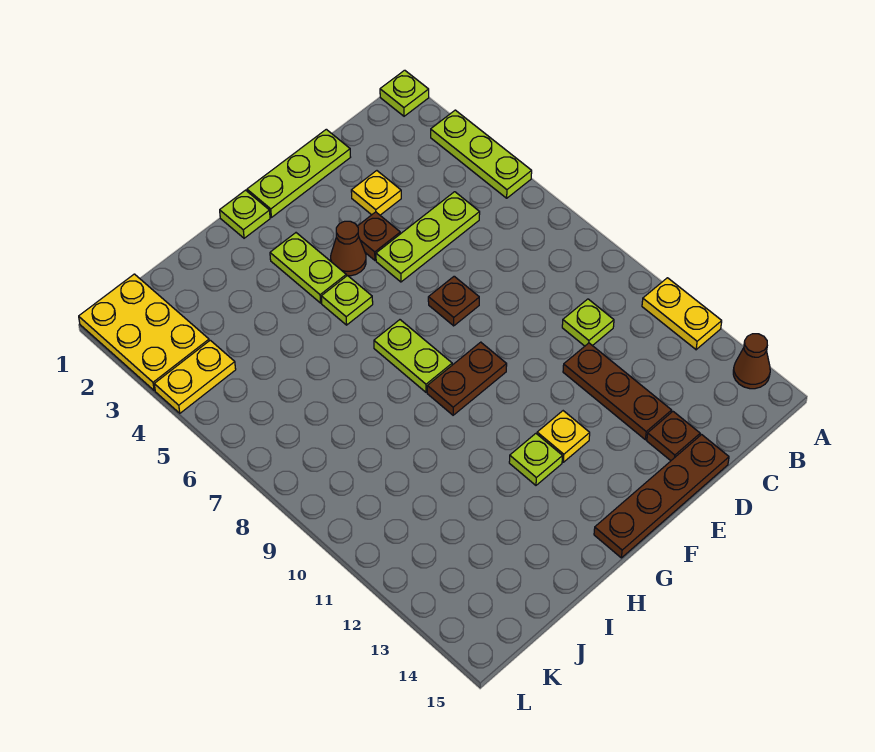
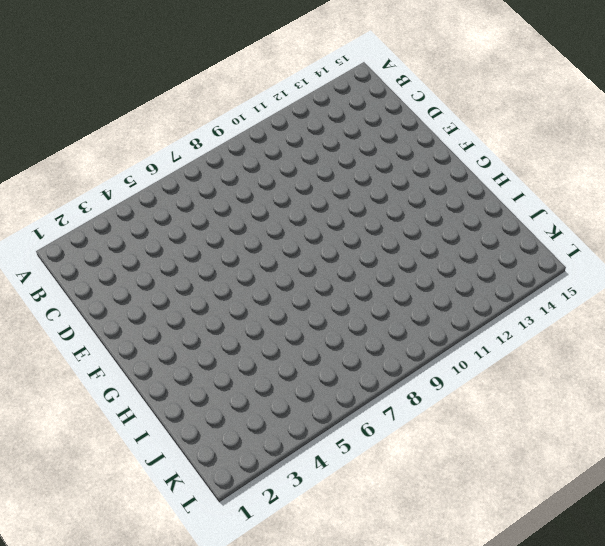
none -> lime plate A1 level 1
none -> lime plate A3:A5 level 1
none -> yellow plate A11:A12 level 1

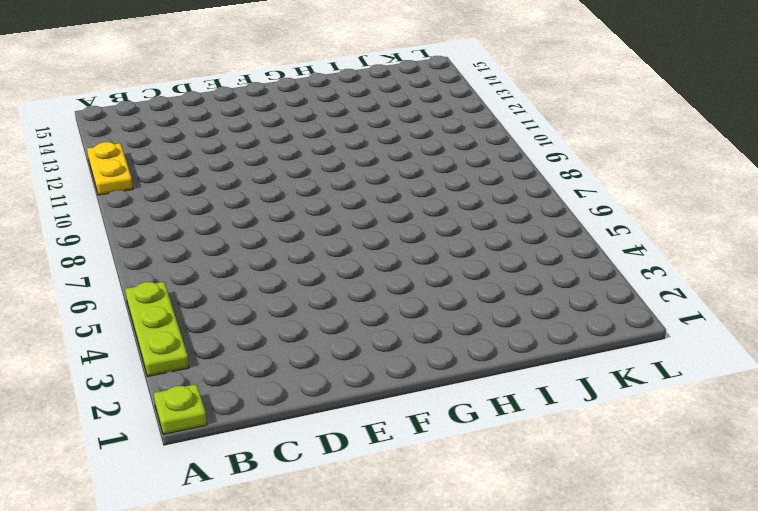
none -> brown cone A14 level 1
none -> lime plate C5:E5 level 1
none -> lime plate C10 level 1

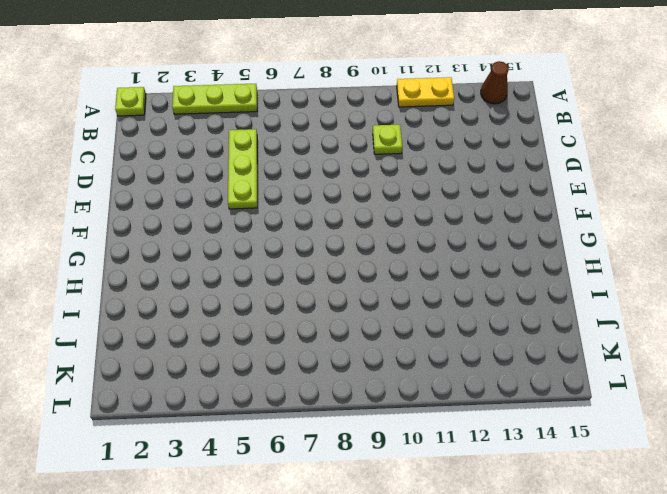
none -> lime plate D1:F1 level 1
none -> yellow plate D3 level 1
none -> brown plate D11:D13 level 1

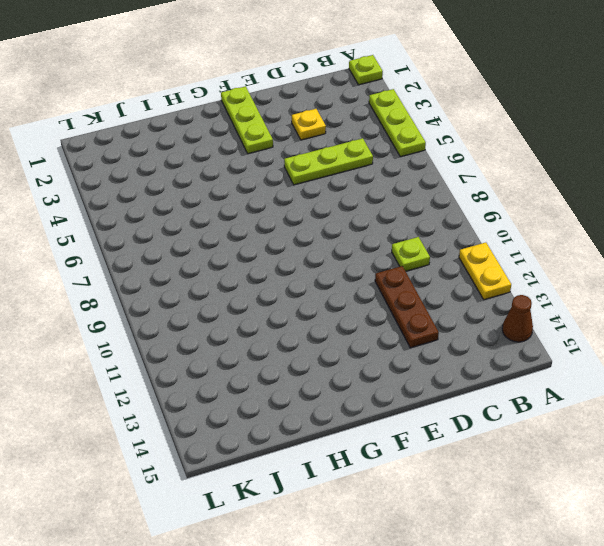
lime plate F1:F3 level 1 -> lime plate D1:F1 level 1
none -> brown plate D14 level 1
none -> brown plate D15:G15 level 1
none -> brown plate E4 level 1

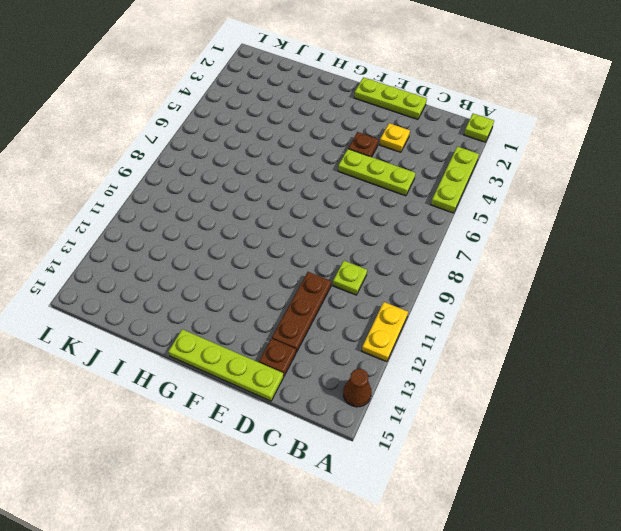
lime plate D15:G15 level 1 -> brown plate D15:G15 level 1
none -> brown plate E7 level 1
none -> brown cone F4 level 1
none -> brown plate F9:G9 level 1

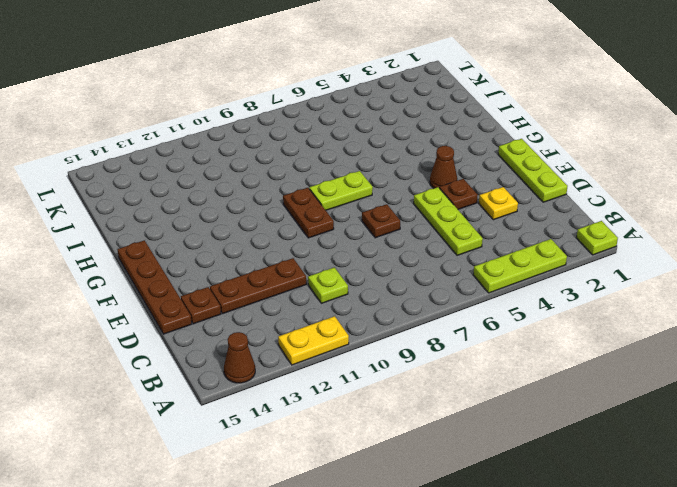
none -> yellow plate F12 level 1
none -> lime plate G1 level 1
none -> lime plate G3:G4 level 1

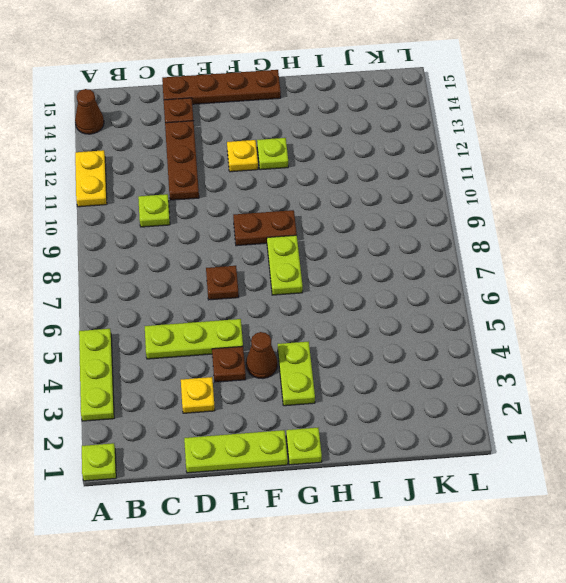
none -> lime plate G5 level 1
none -> yellow plate K1:L3 level 1
none -> yellow plate K4:L4 level 1

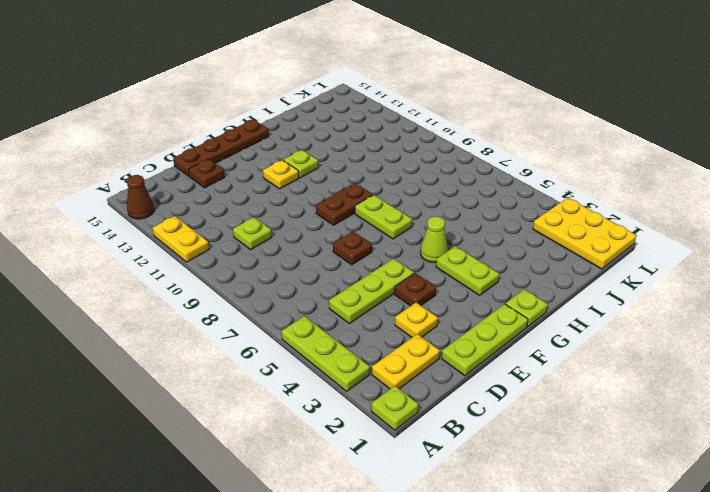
yellow plate B2:C2 level 1 -> yellow plate K4:L4 level 1
lime cone G5 level 1 -> lime plate G5 level 1
none -> brown plate D11:D13 level 1
none -> brown cone F4 level 1

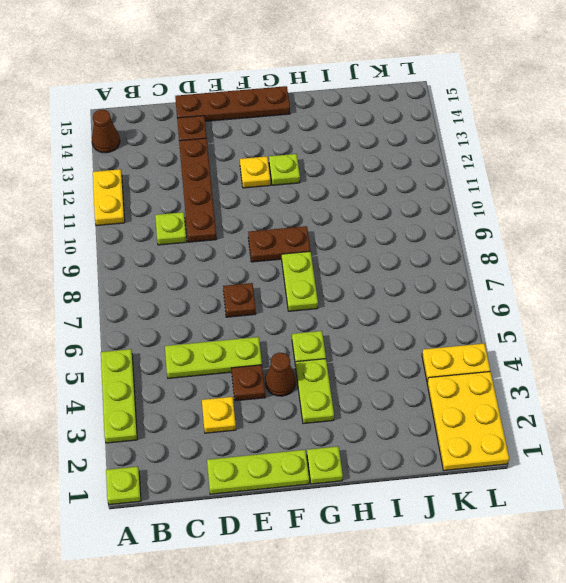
brown plate D10:D13 level 1 -> brown plate D11:D13 level 1

